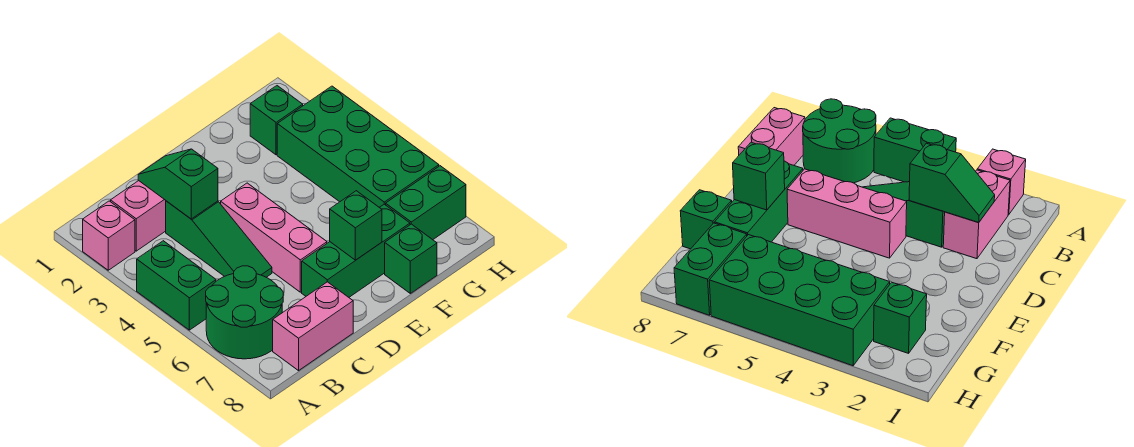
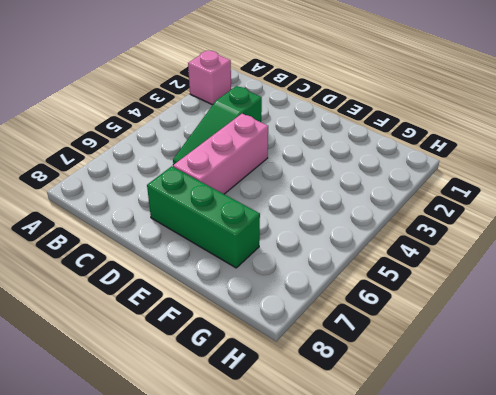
none -> green brick A4:A5 level 1
none -> green round brick A6:B7 level 1
none -> pink brick B2:C2 level 1

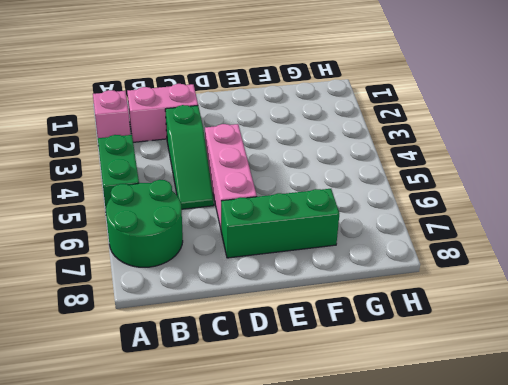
none -> pink brick B8:C8 level 1
none -> green brick F8 level 1
none -> green brick G2 level 1

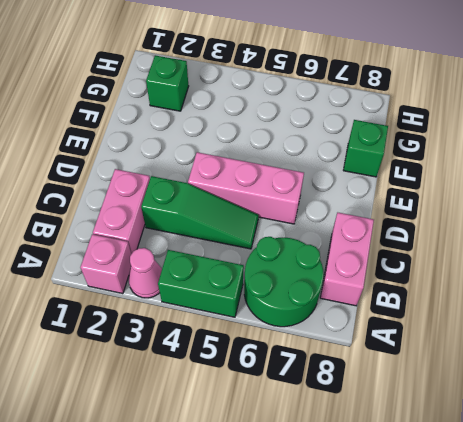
pink cone A3 level 1 -> none
none -> green brick D7:F7 level 1
none -> green brick G3:H6 level 1
none -> green brick G7:H7 level 1

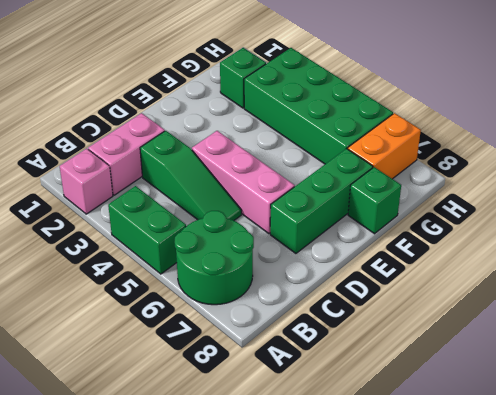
orange brick G7:H7 level 1 -> green brick G7:H7 level 1
none -> pink brick B8:C8 level 1
none -> green slope C2:C3 level 2 top 3
none -> green brick E7 level 2

